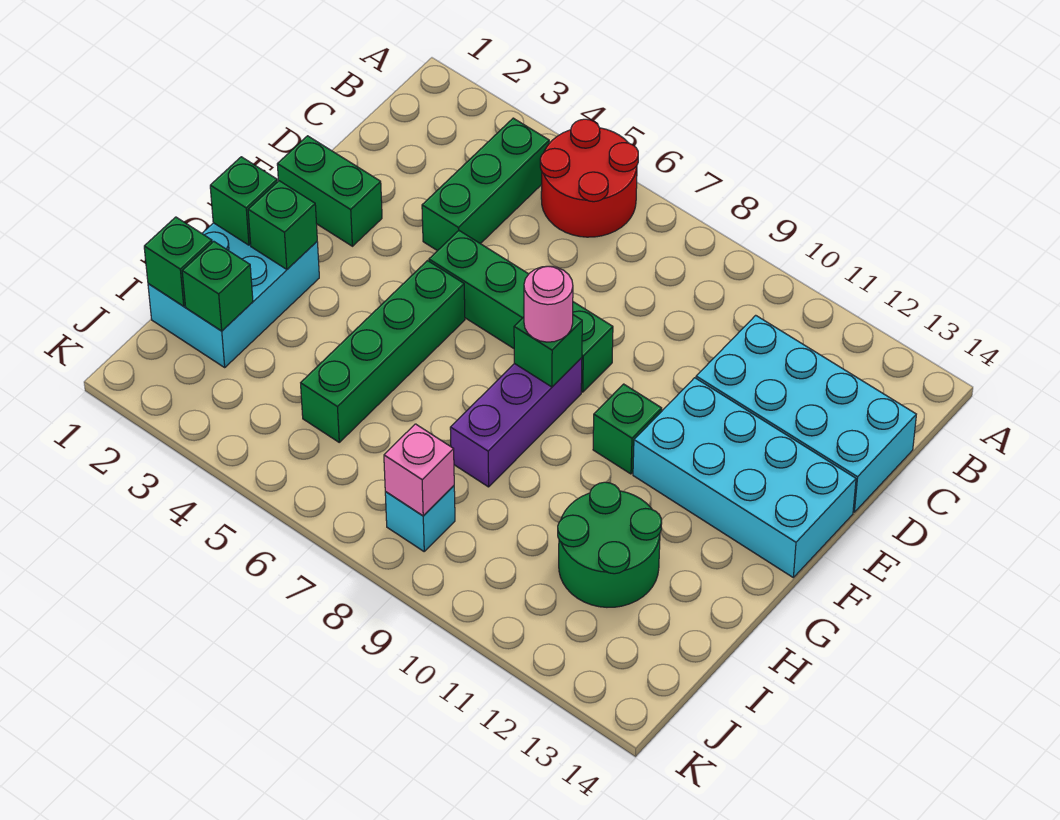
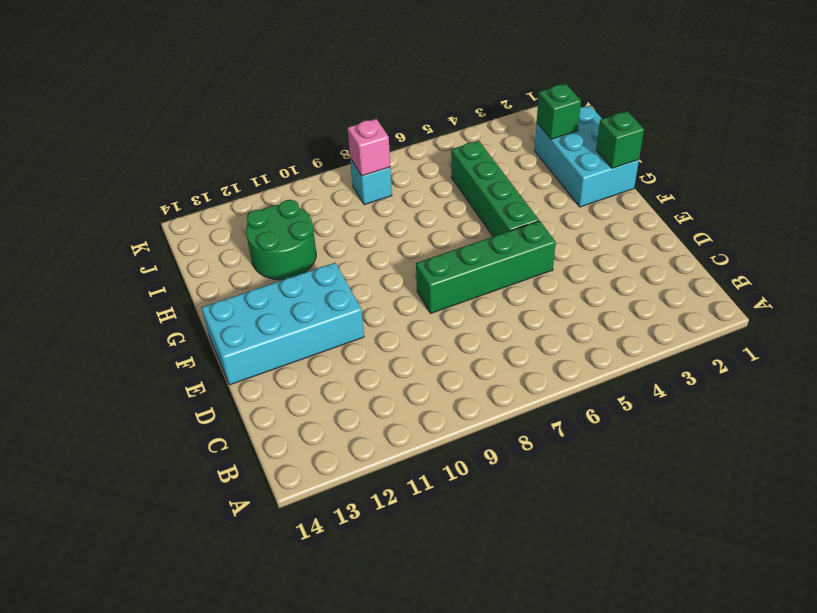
none -> red round brick A5:B6 level 1
none -> green brick B4:D4 level 1
none -> cyan brick C11:D14 level 1

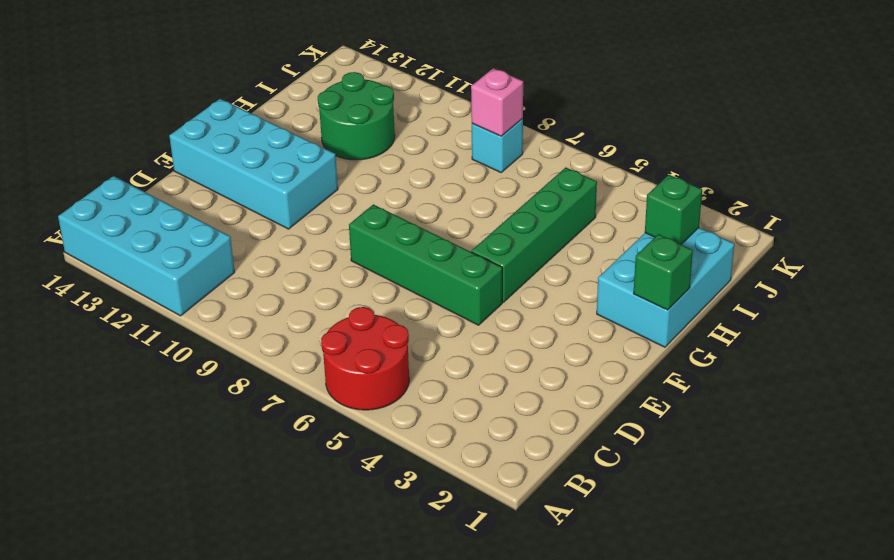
cyan brick A11:B14 level 1 -> cyan brick C11:D14 level 1
none -> green brick B4:D4 level 1
none -> green brick E1:E2 level 1
none -> purple brick F8:H8 level 1

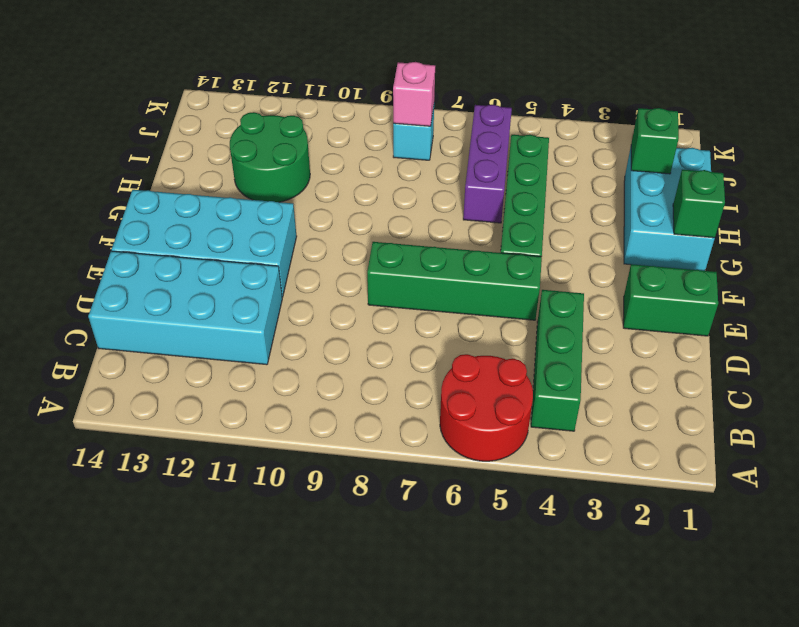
purple brick H6:J6 level 1 -> purple brick F8:H8 level 1
none -> green brick F10 level 1
none -> green brick F8 level 2
none -> green brick G2 level 2

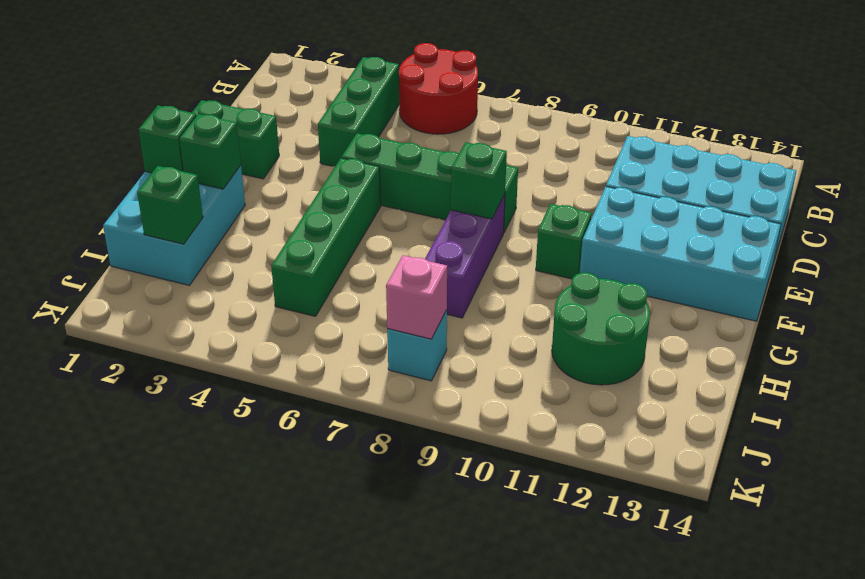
none -> green brick I1 level 2
none -> pink round brick F8 level 3

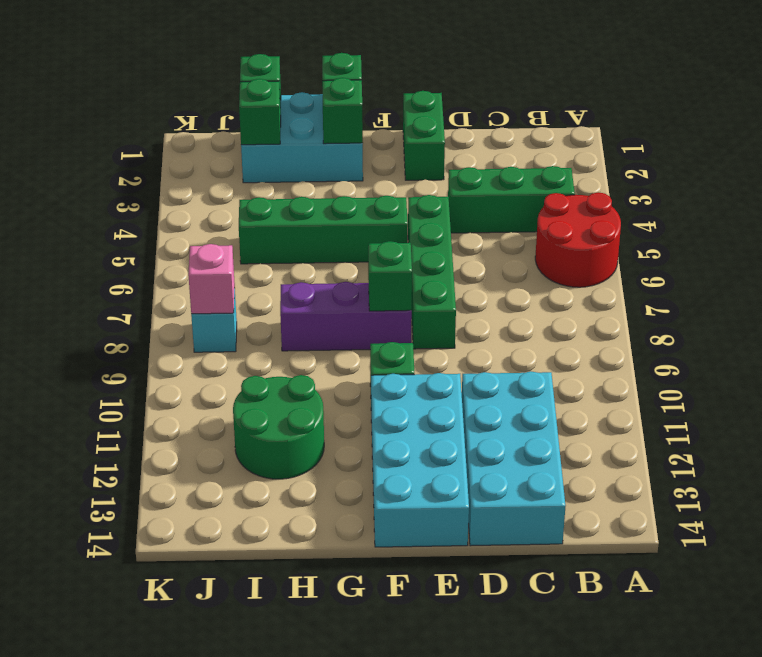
none -> pink round brick F8 level 3

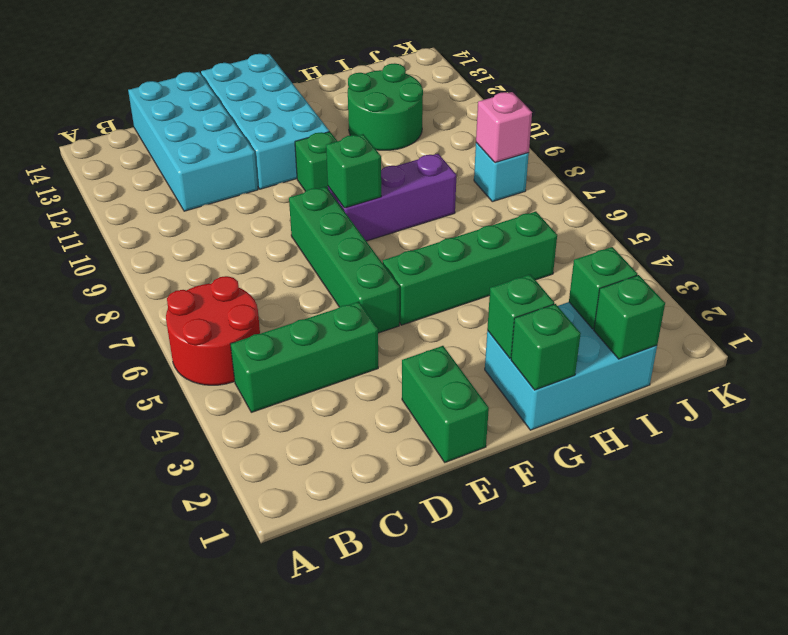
none -> pink round brick F8 level 3

